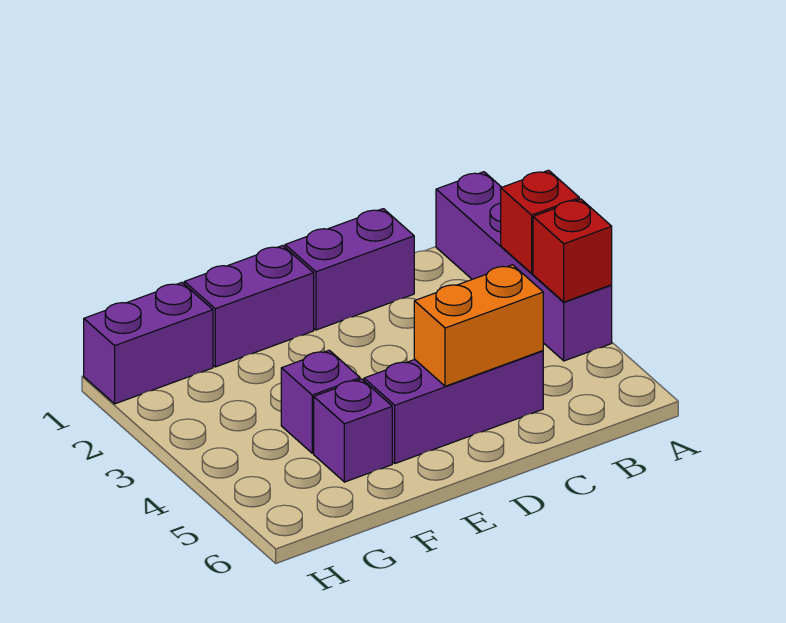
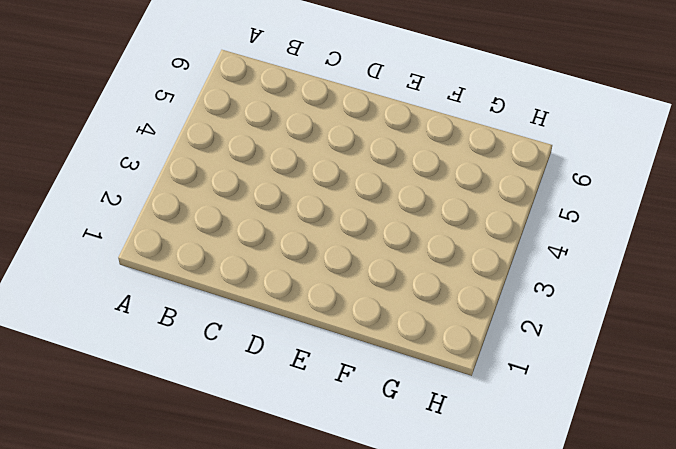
none -> purple brick A1:A4 level 1
none -> purple brick C1:D1 level 1

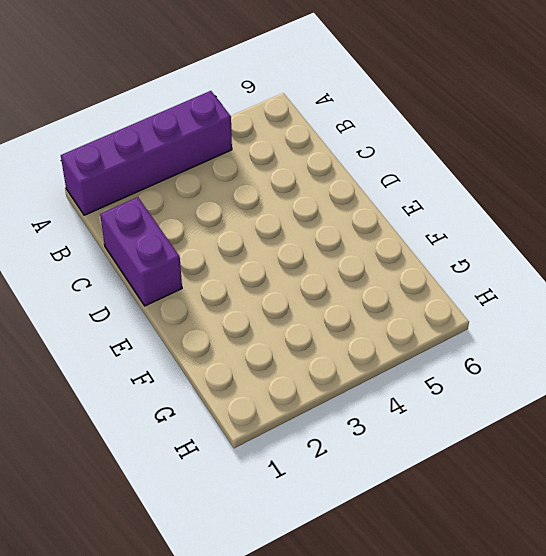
none -> purple brick C5:E5 level 1
none -> purple brick E1:F1 level 1

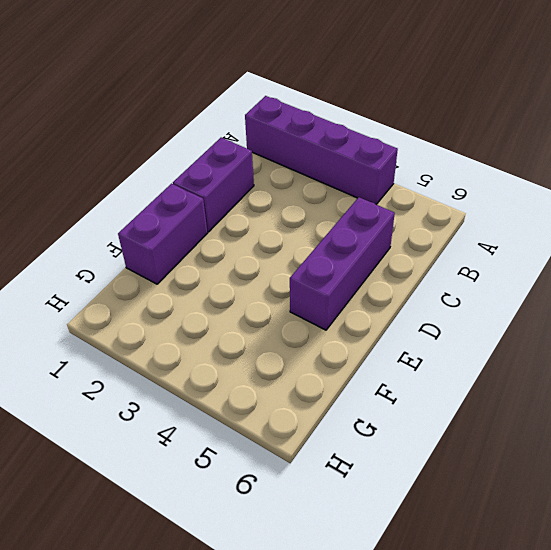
none -> purple brick F4 level 1
none -> purple brick F5 level 1

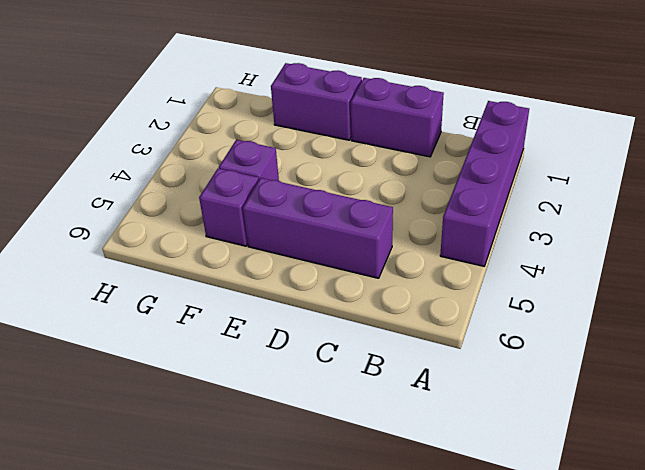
none -> purple brick G1:H1 level 1
none -> red brick A3 level 2

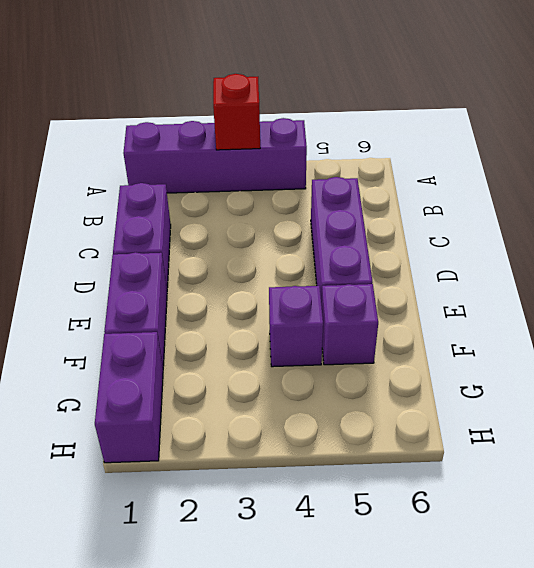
none -> red brick A4 level 2
none -> orange brick C5:D5 level 2

